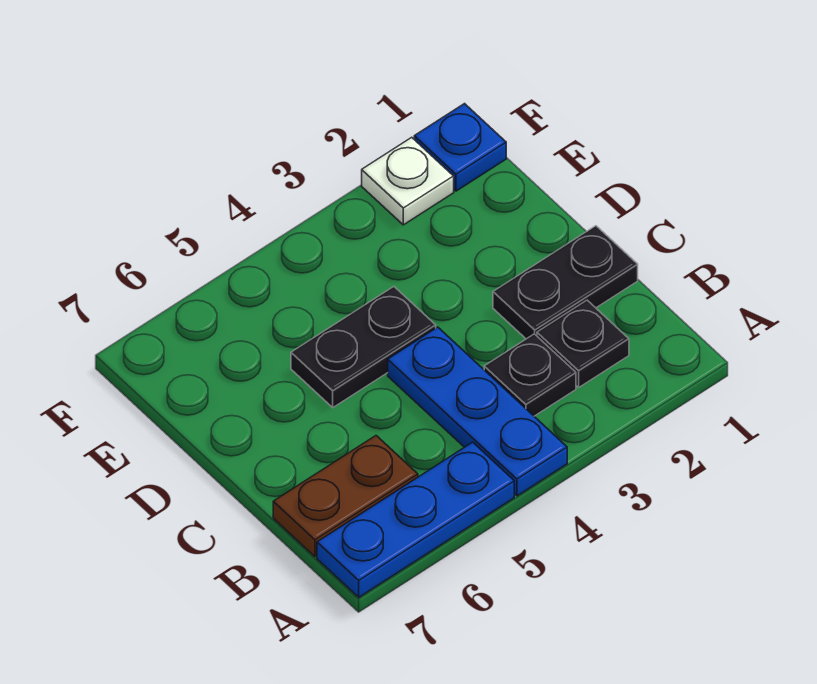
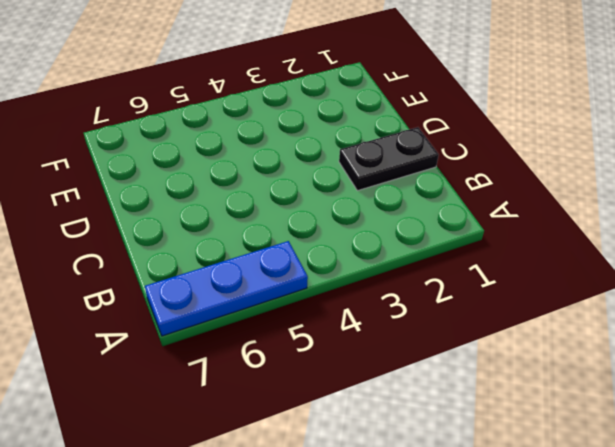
none -> blue plate A4:C4 level 1
none -> black plate B2 level 1

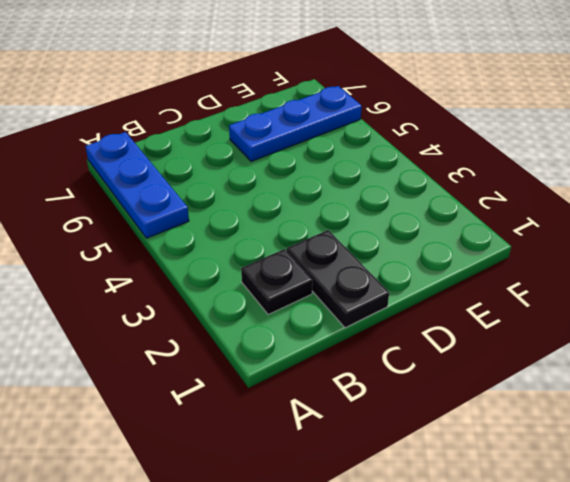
blue plate D6:F6 level 1 -> blue plate A4:C4 level 1
none -> black plate B3 level 1
none -> brown plate B6:B7 level 1

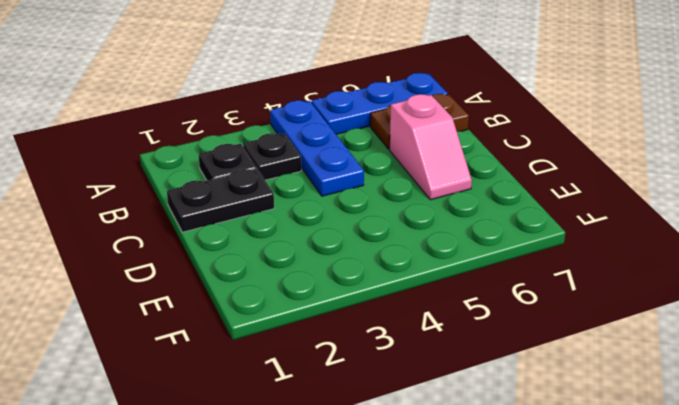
pink slope C6:D6 level 1 top C -> none
none -> black plate D4:D5 level 1
none -> blue plate F1 level 1

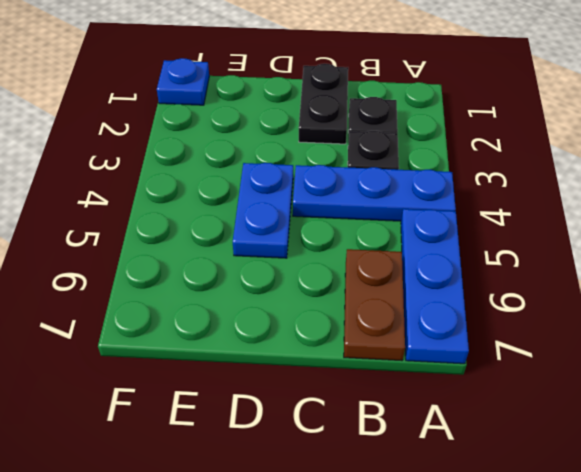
blue plate D4:D5 level 1 -> black plate D4:D5 level 1
none -> white plate F2 level 1

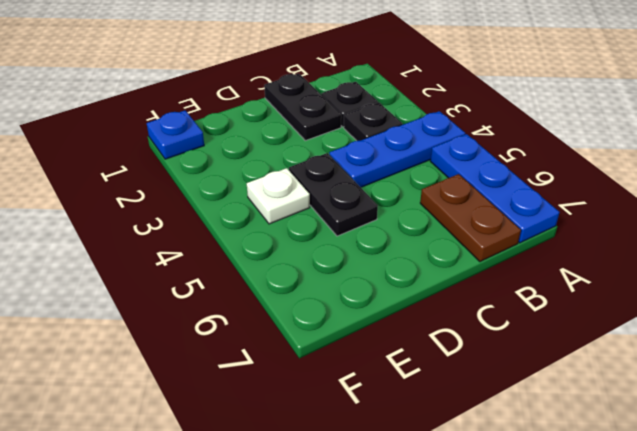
white plate E4 level 1 -> white plate F2 level 1

